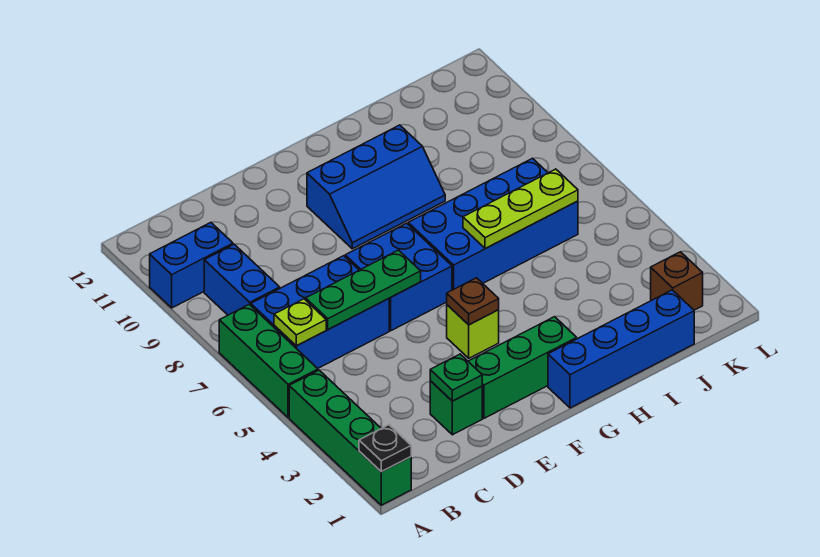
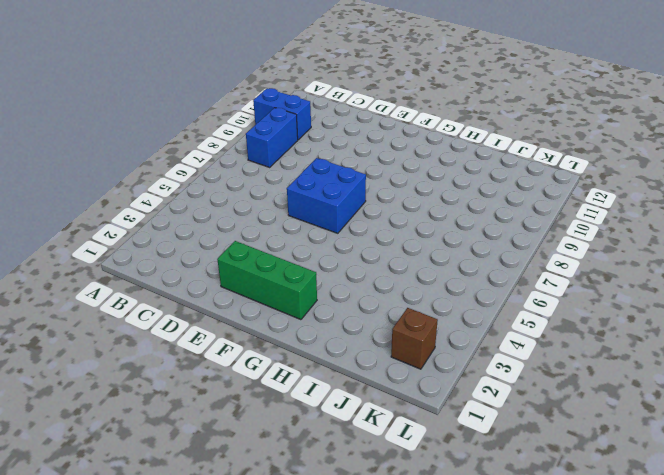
none -> green brick A1:A4 level 1
none -> green brick A5:A7 level 1
none -> blue brick B6:D7 level 1

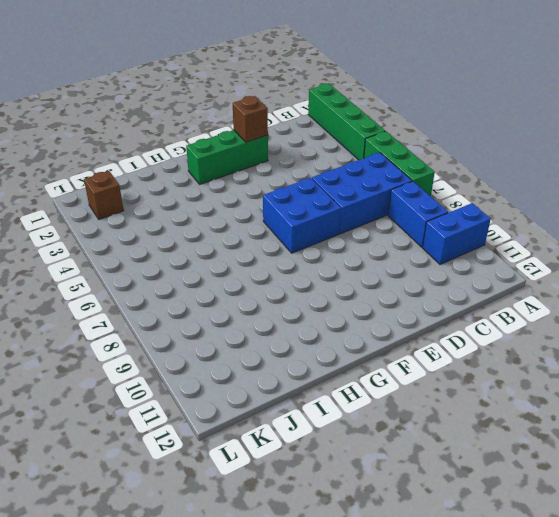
brown brick E2 level 2 -> none
none -> green brick D2 level 1
none -> lime brick F4 level 1
none -> blue slope F9:H10 level 1 top 10

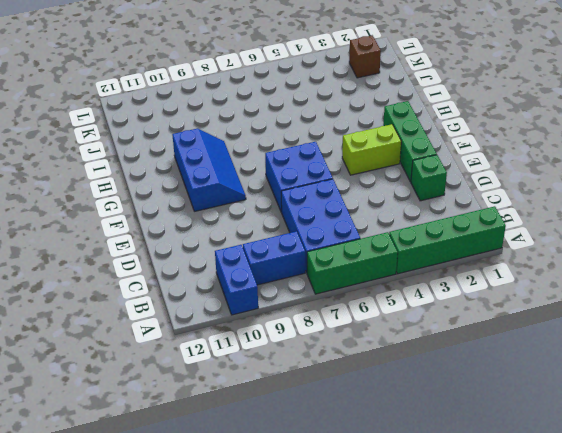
lime brick F3:F4 level 1 -> lime brick F4 level 1
none -> blue brick G1:J1 level 1
none -> blue brick G6:J7 level 1
none -> black plate A1 level 2

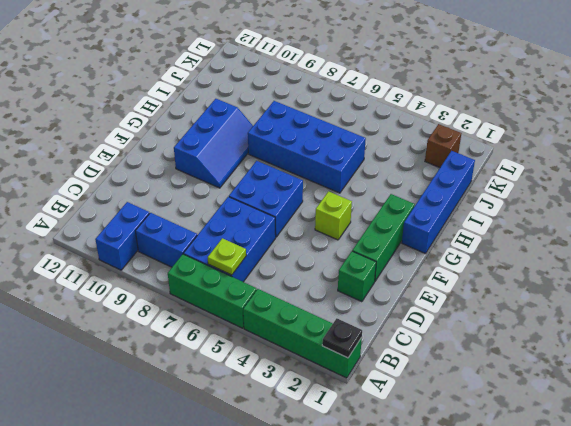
blue brick H5:I8 level 1 -> blue brick G6:J7 level 1
none -> green plate C6:E6 level 2
none -> green plate D2 level 2
none -> brown plate F4 level 2

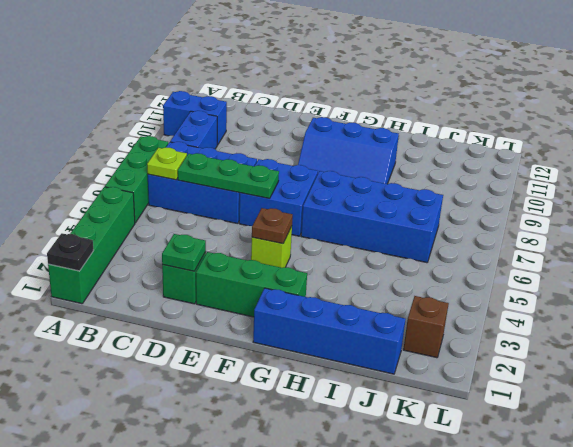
none -> lime plate H6:J6 level 2

